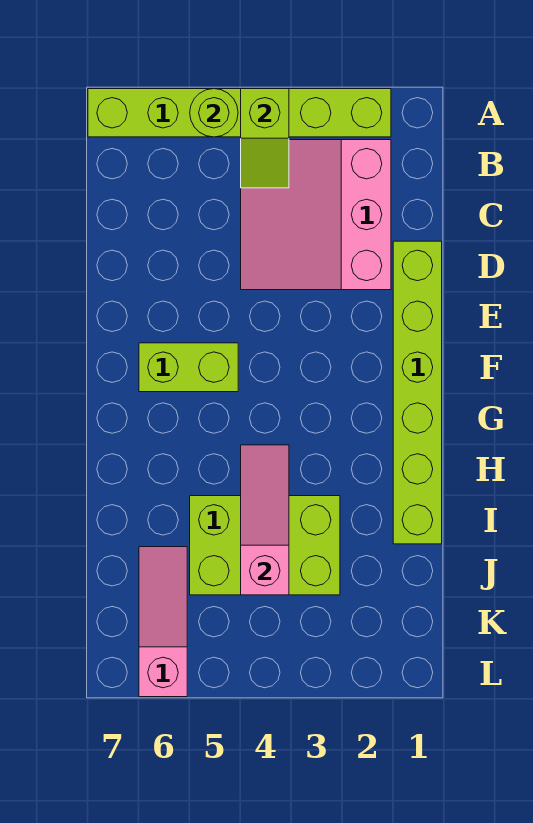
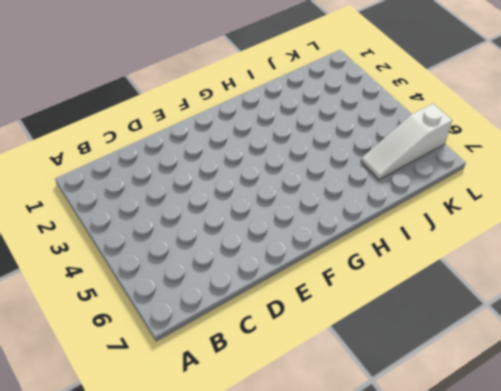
white slope J6:L6 level 1 top L -> pink slope J6:L6 level 1 top L
none -> lime brick A2:A7 level 1
none -> pink slope B2:D4 level 1 top 2

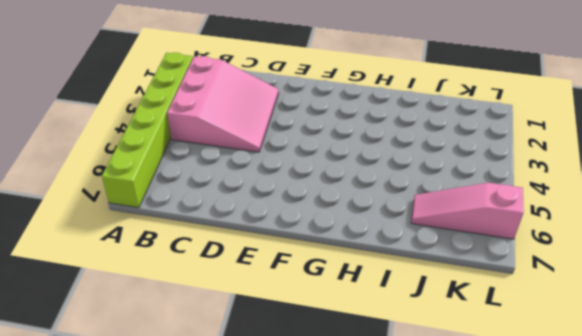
pink slope B2:D4 level 1 top B -> pink slope B2:D4 level 1 top 2
none -> lime brick D1:I1 level 1
none -> lime brick F5:F6 level 1

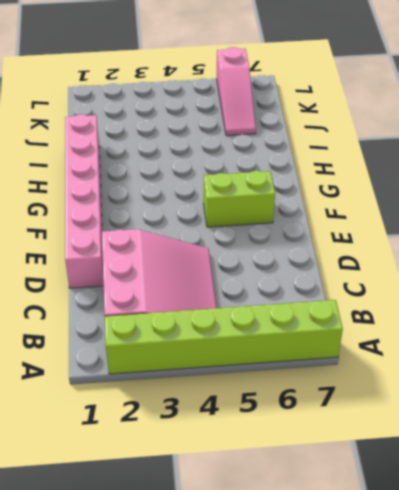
pink brick D1:I1 level 1 -> lime brick D1:I1 level 1
none -> lime brick I3:J5 level 1
none -> lime slope A4:B4 level 2 top A

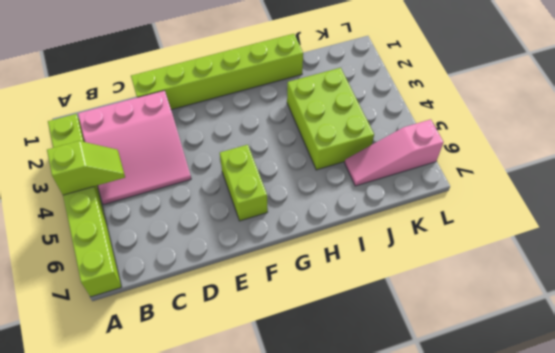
none -> lime round brick A5 level 2
none -> pink slope H4:J4 level 2 top J

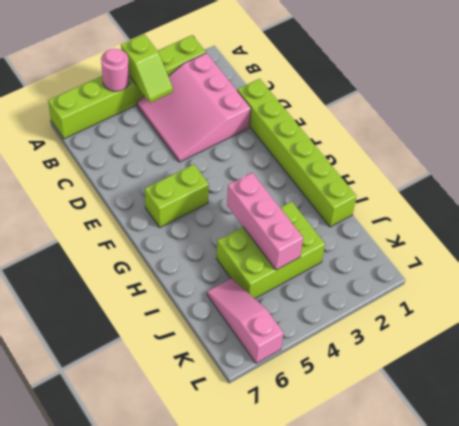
pink round brick A5 level 2 -> lime round brick A5 level 2
pink brick H4:J4 level 2 -> pink slope H4:J4 level 2 top J

